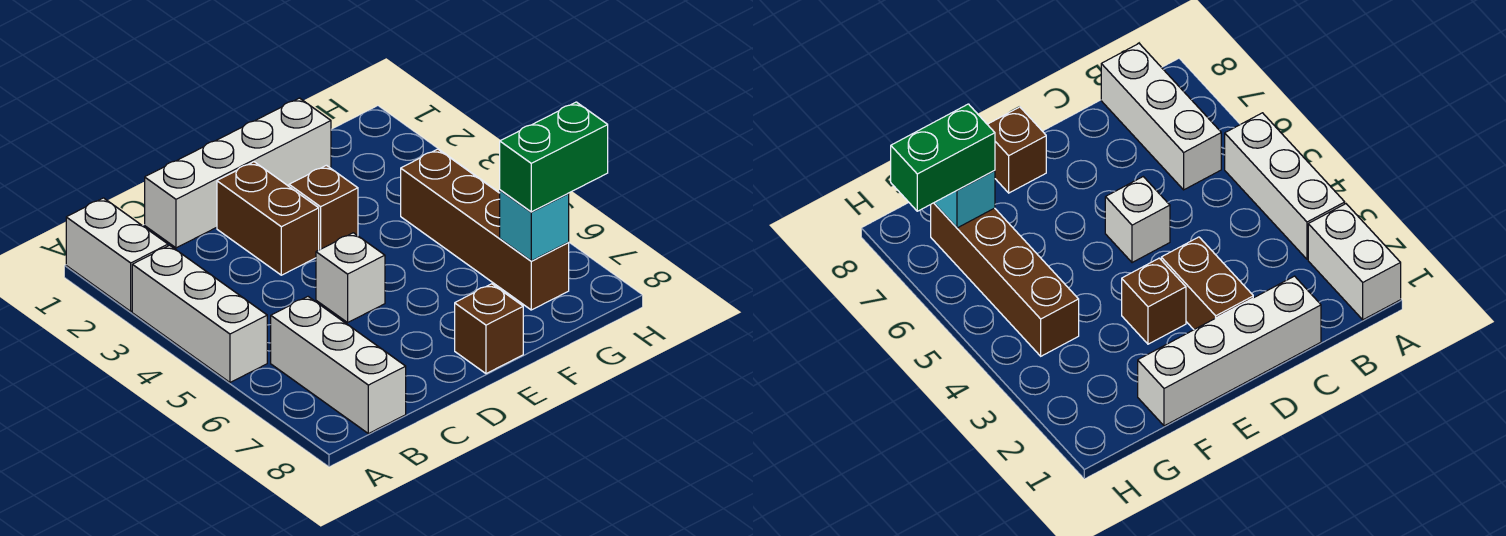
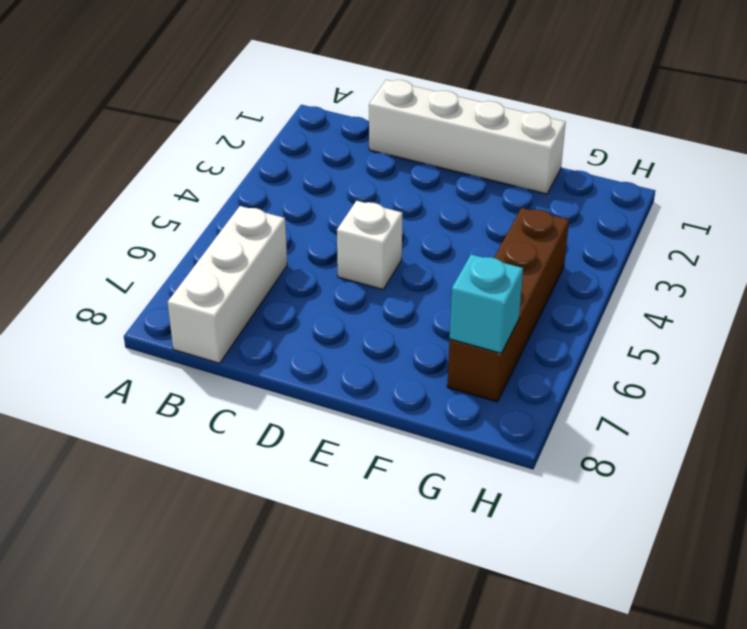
none -> white brick A1:A2 level 1
none -> white brick A3:A5 level 1

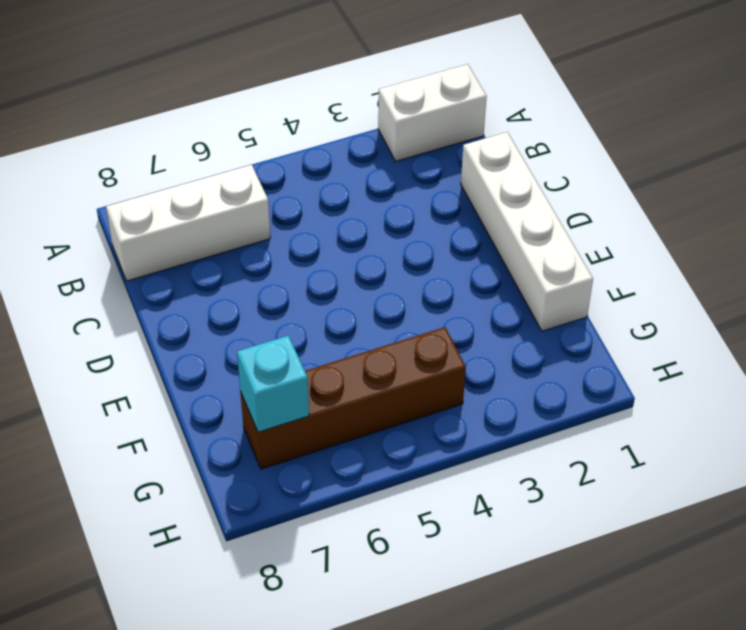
none -> white brick A3:A5 level 1
none -> brown brick D2:D3 level 1

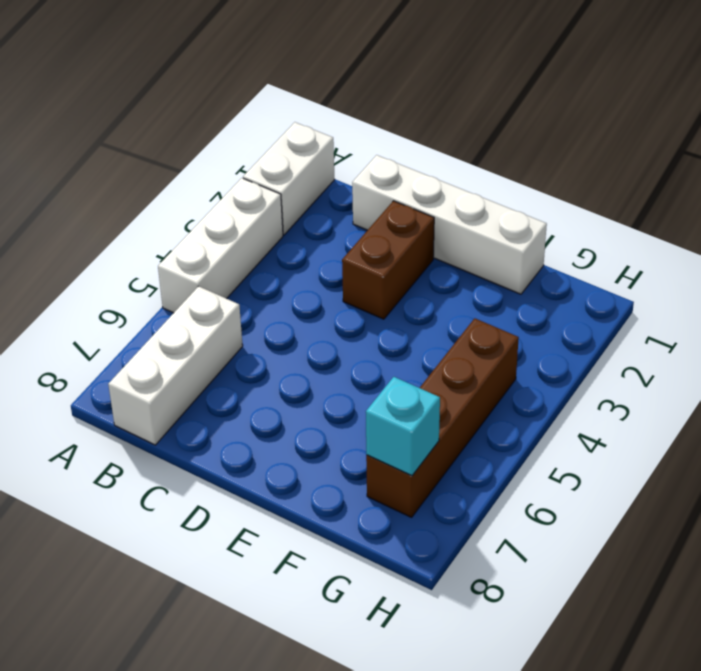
none -> white brick D5 level 1
none -> brown brick E3 level 1

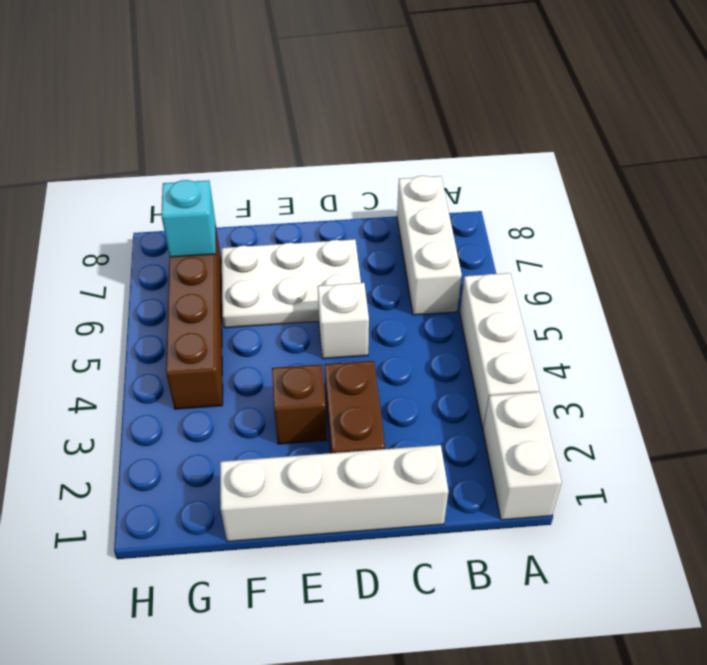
white plate D6:F7 level 1 -> none
none -> brown brick E8 level 1
none -> green brick G7:H7 level 3

